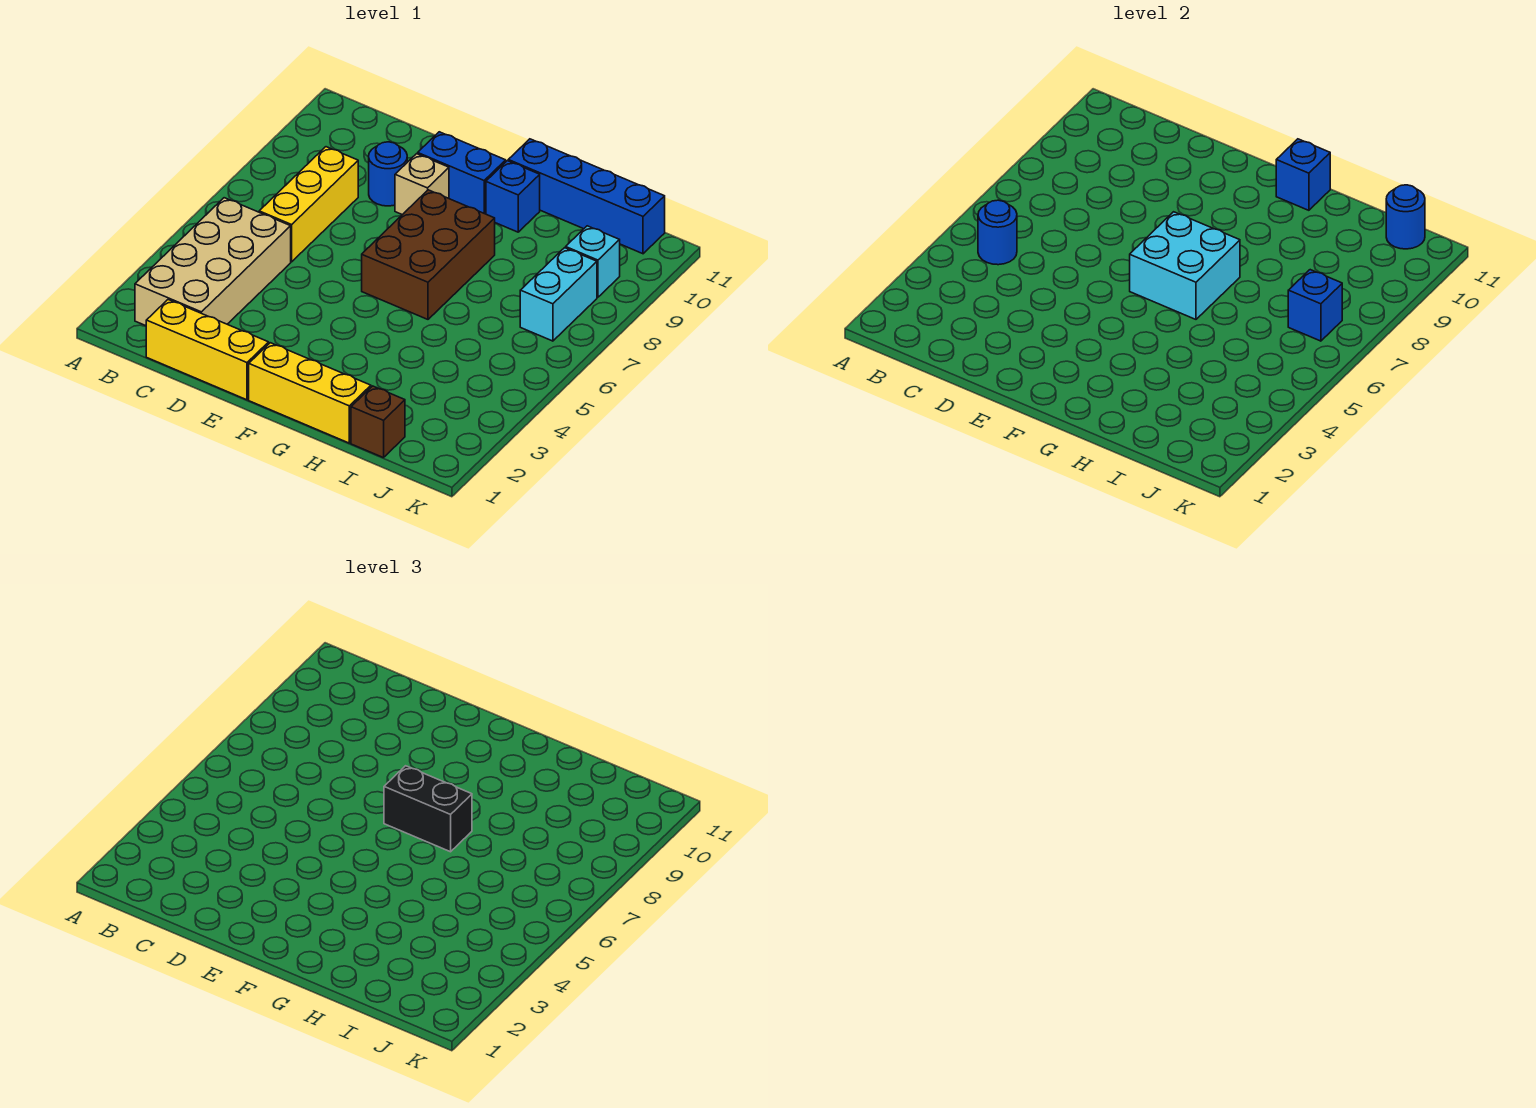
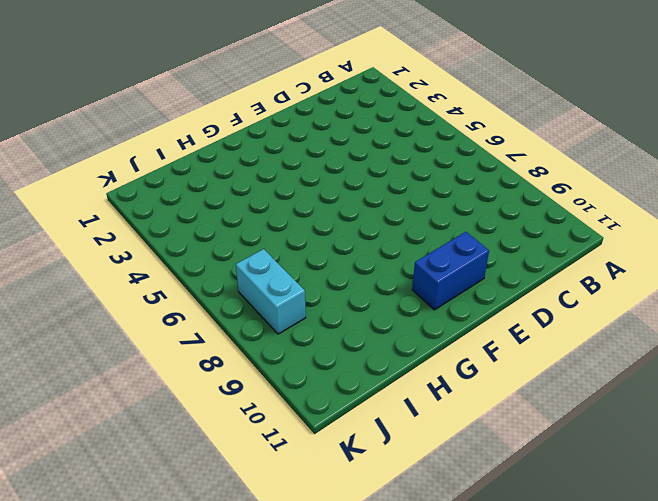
none -> tan brick B2:C5 level 1
none -> yellow brick C1:E1 level 1
none -> yellow brick C6:C8 level 1

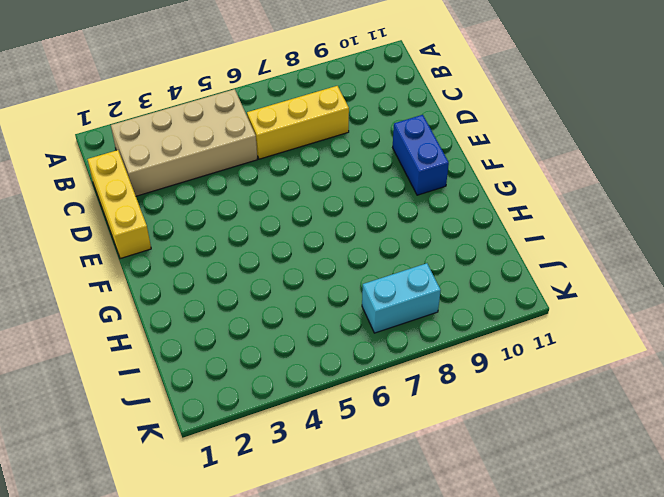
none -> blue round brick D9 level 1
none -> tan brick E9 level 1
none -> yellow brick F1:H1 level 1

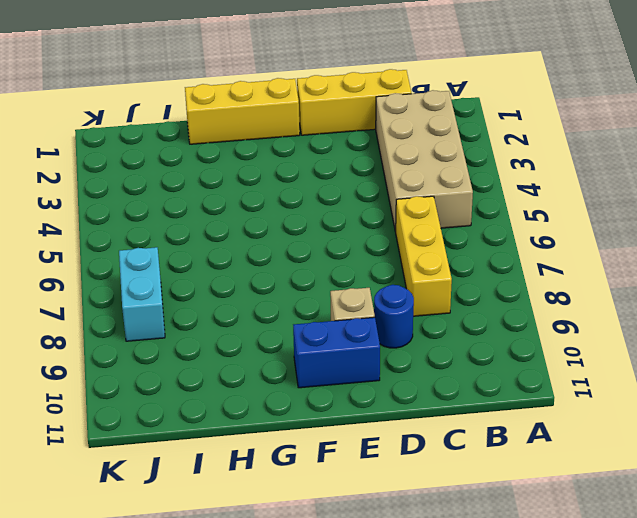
none -> brown brick F6:G8 level 1
none -> blue brick G10 level 1
none -> blue brick G11:J11 level 1

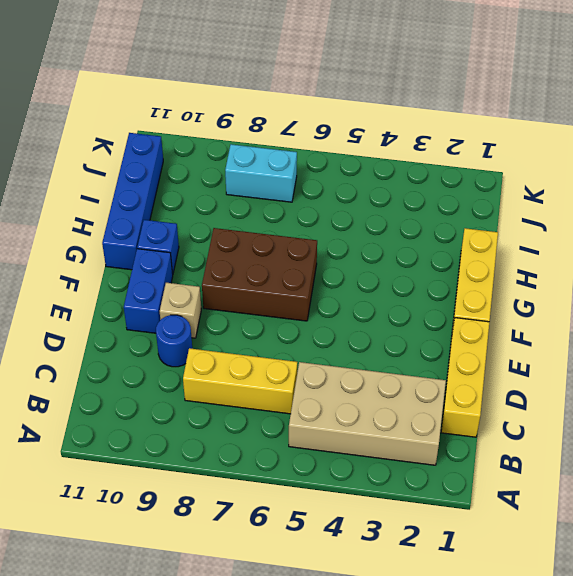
none -> brown brick I1 level 1
none -> cyan brick J9 level 1
none -> blue round brick B5 level 2

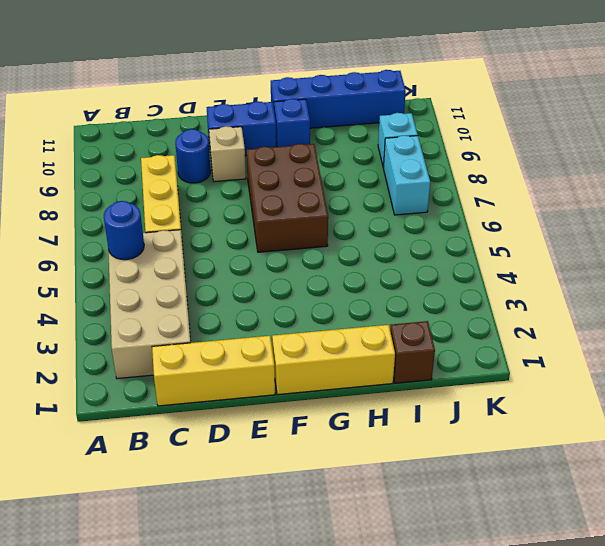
none -> cyan brick F6:G7 level 2
none -> blue brick G11 level 2
none -> blue brick J7 level 2

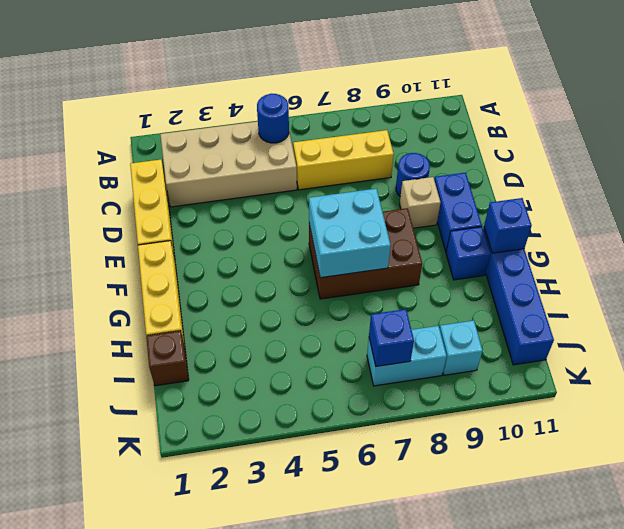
none -> blue round brick J11 level 2
none -> black brick F7:G7 level 3

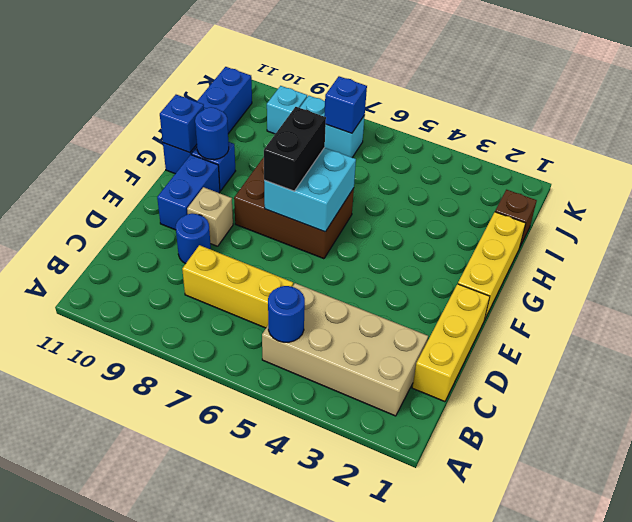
blue round brick G10 level 2 -> blue round brick J11 level 2

